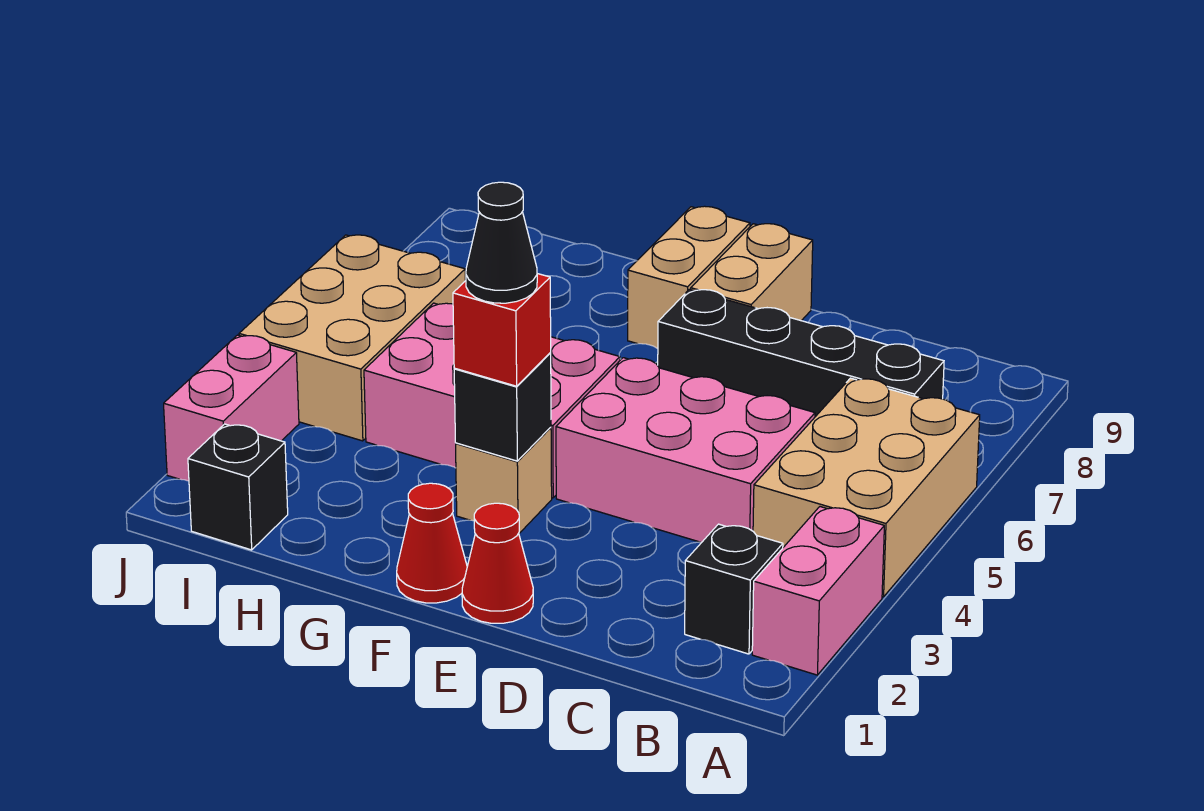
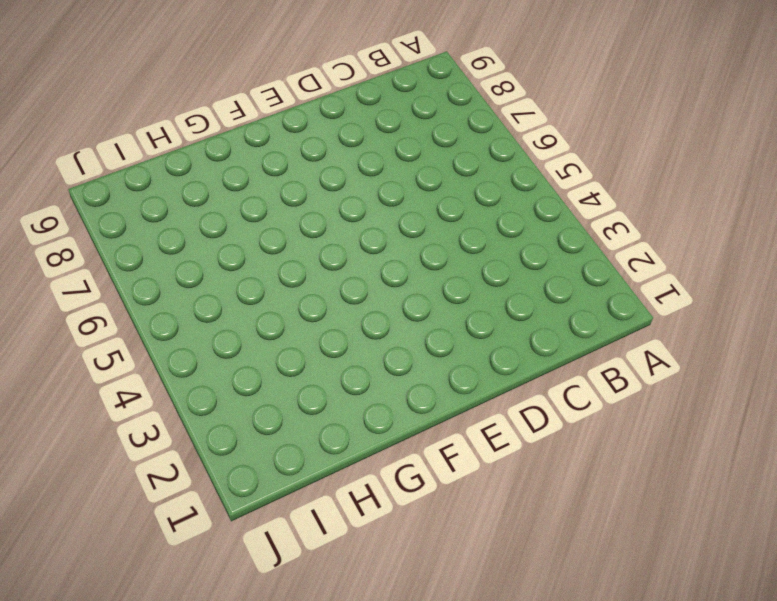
none -> pink brick A2:A3 level 1
none -> tan brick A4:B6 level 1
none -> black brick B2 level 1

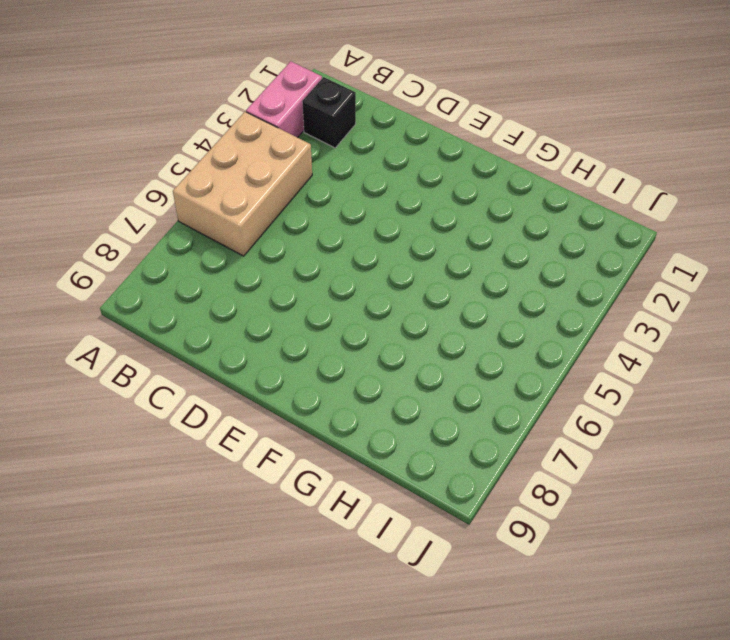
none -> black brick B7:E7 level 1
none -> pink brick C4:E5 level 1
none -> red cone E1 level 1

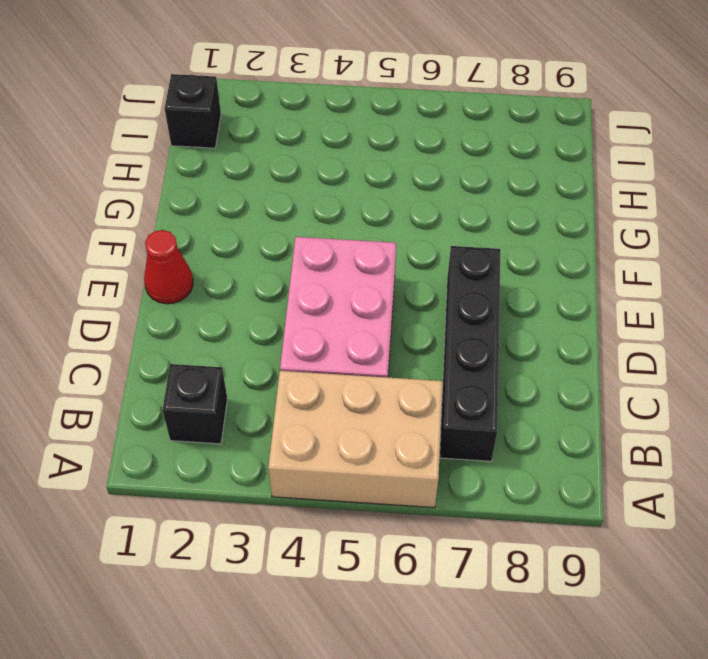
none -> pink brick A2:A3 level 1
none -> tan brick E8:E9 level 1
none -> red cone F1 level 1

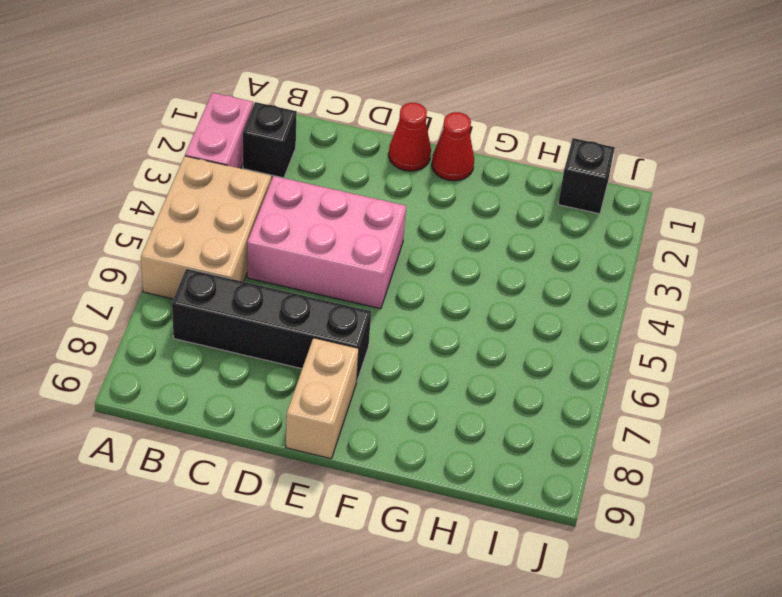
none -> tan brick F3 level 1
none -> pink brick F4:H5 level 1
none -> tan brick F8:F9 level 1

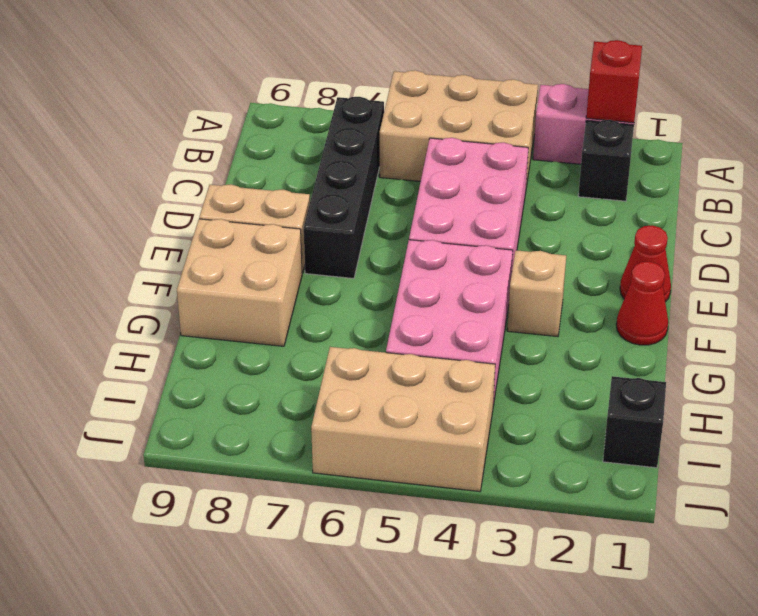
red brick A2 level 2 -> red brick F3 level 3
tan brick F8:G9 level 1 -> tan brick F8:F9 level 1
none -> pink brick J2:J3 level 1
none -> black brick F3 level 2
none -> black cone F3 level 4

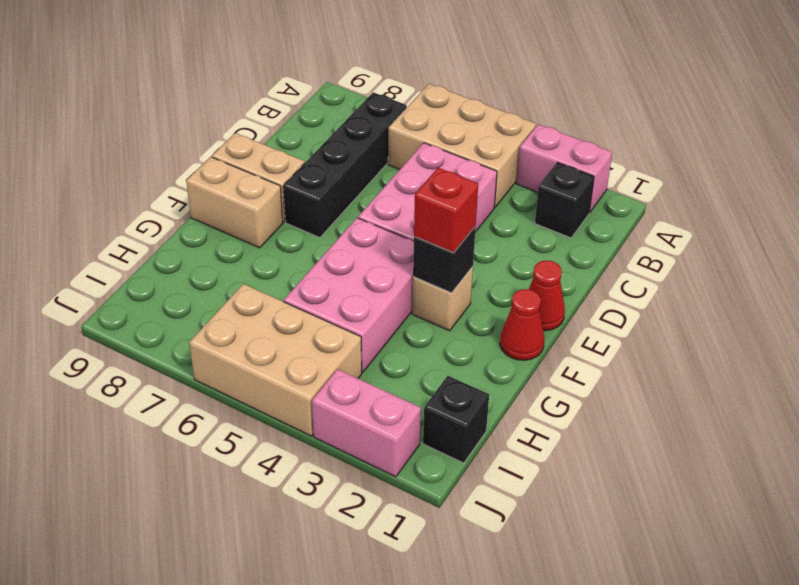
none -> black cone F3 level 4

